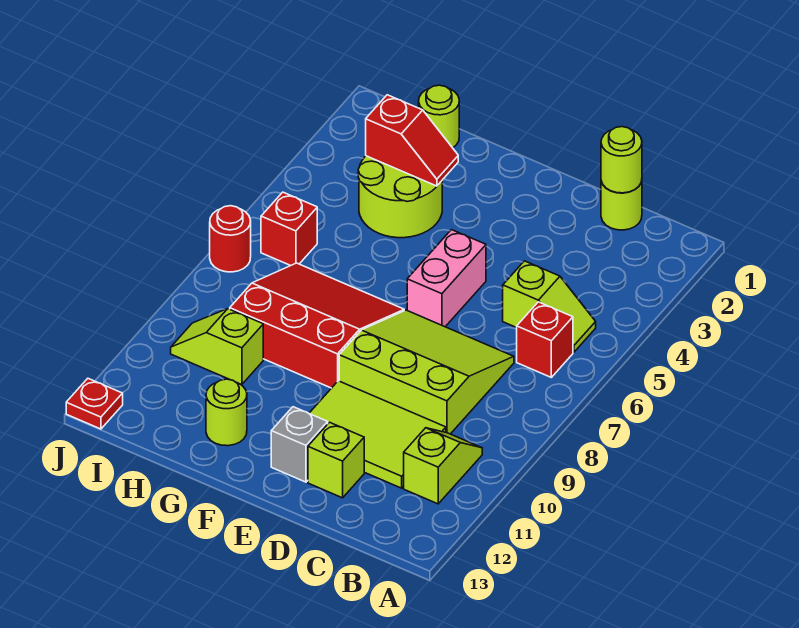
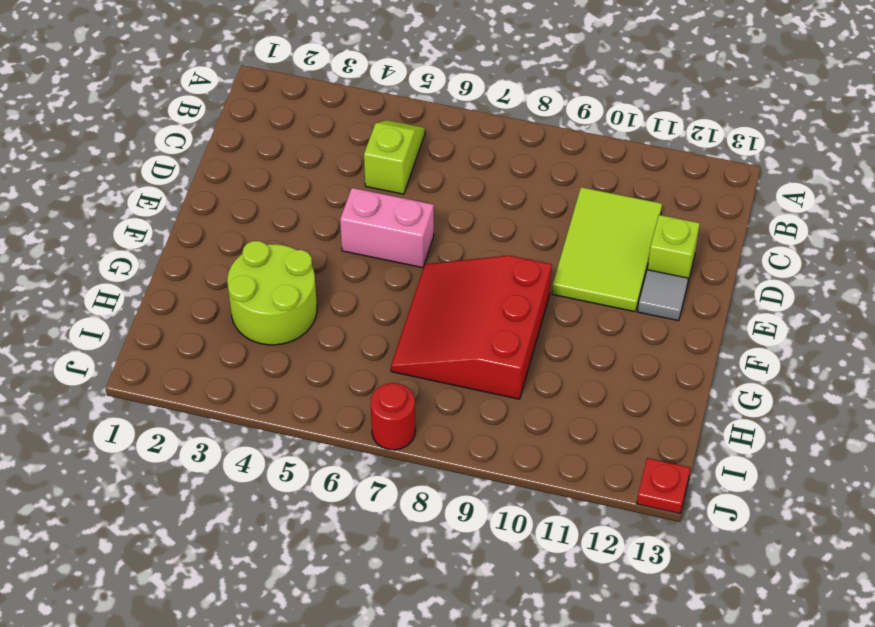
grey tile E12 level 1 -> grey brick E12 level 1
none -> red brick B6 level 1
none -> lime slope B10:B11 level 1 top 11
none -> lime round brick C1 level 1

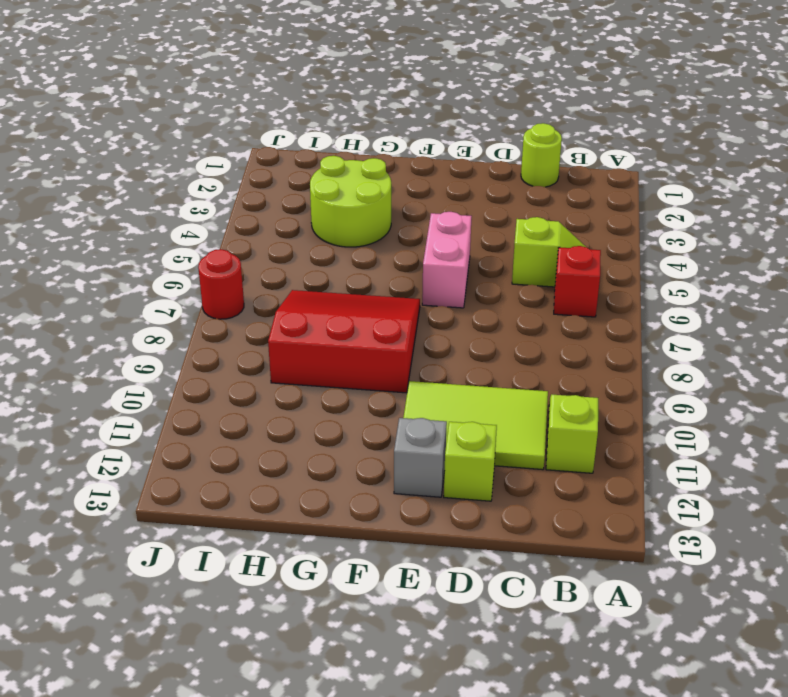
none -> lime slope C7:E9 level 1 top 9
none -> lime round brick G12 level 1
none -> lime round brick H1 level 1

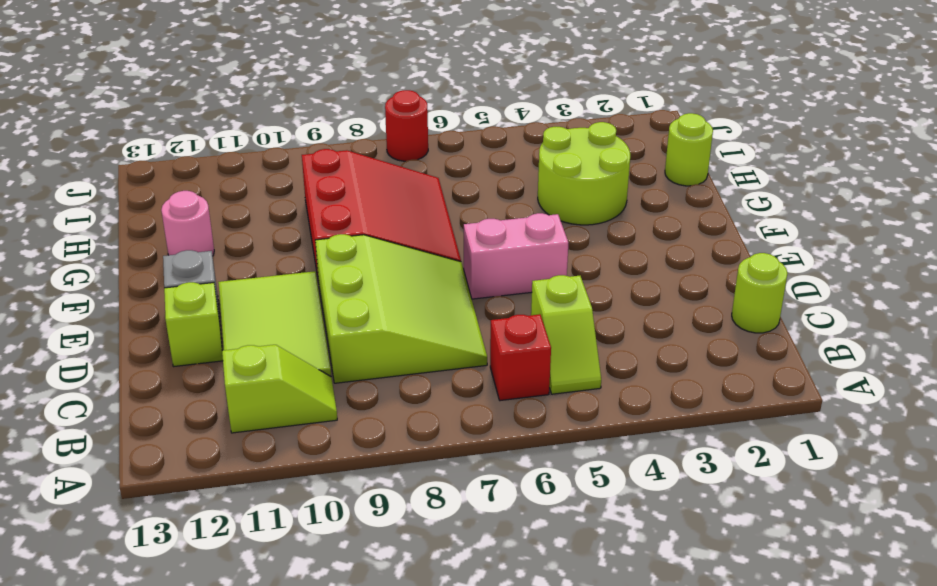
pink round brick G12 level 1 -> lime round brick G12 level 1
none -> lime slope H10:I10 level 1 top H
none -> red brick I6 level 1
none -> red plate J13 level 1

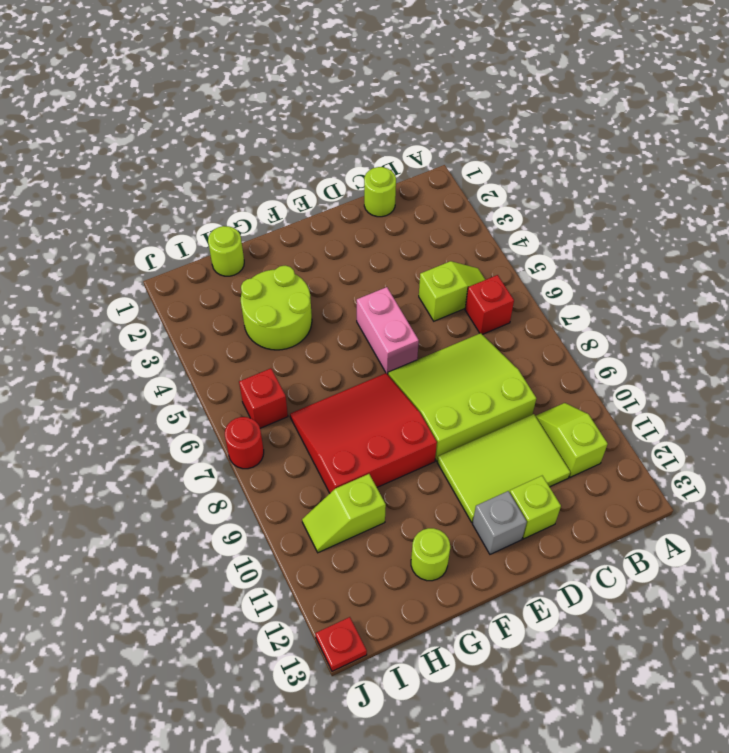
none -> lime round brick C1 level 2
none -> red slope G3:H3 level 2 top H

